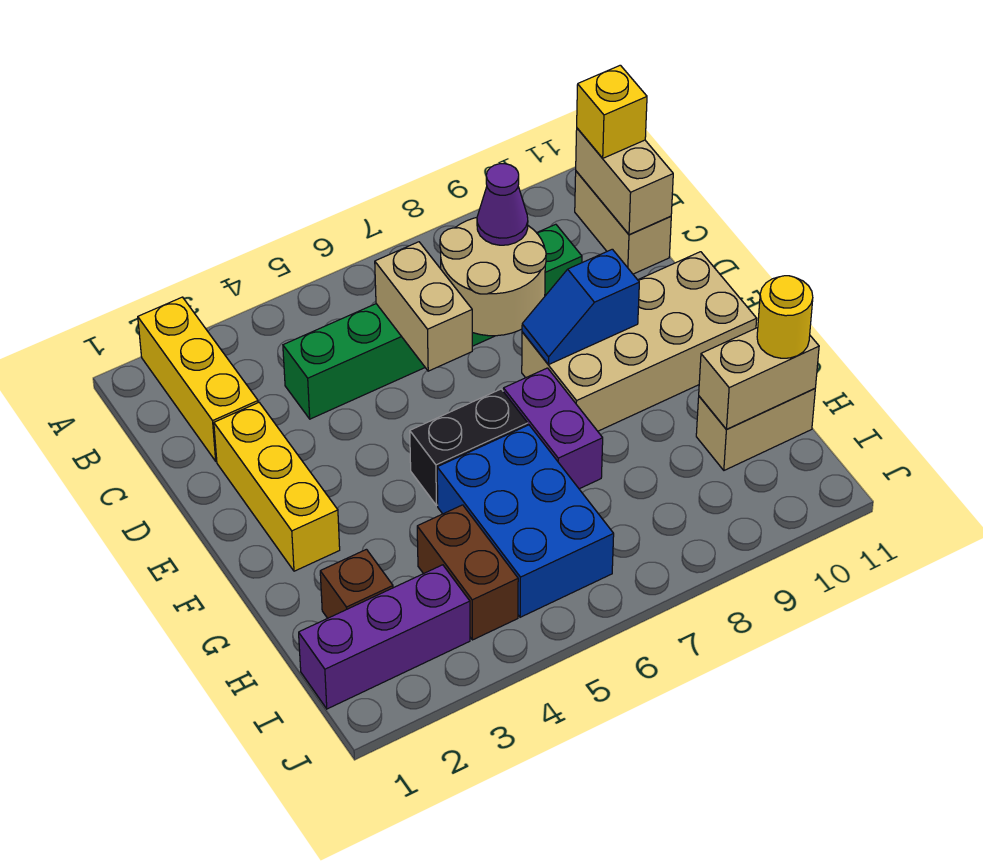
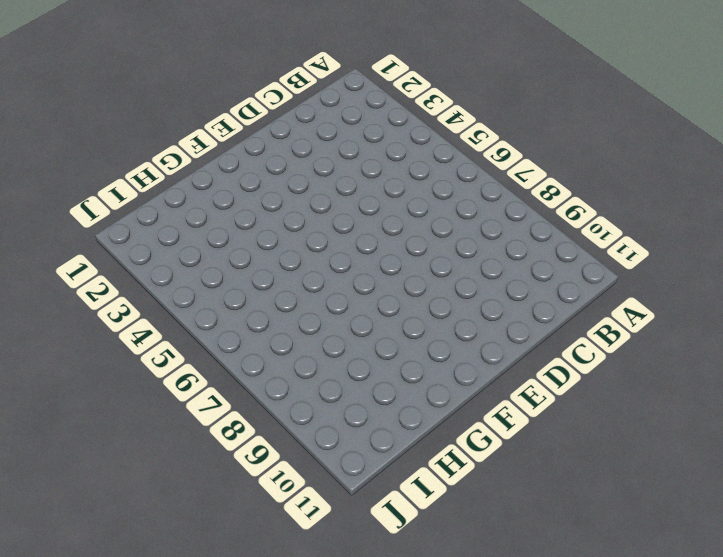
none -> yellow brick A2:C2 level 1
none -> tan brick B11:C11 level 1
none -> green brick C4:C9 level 1

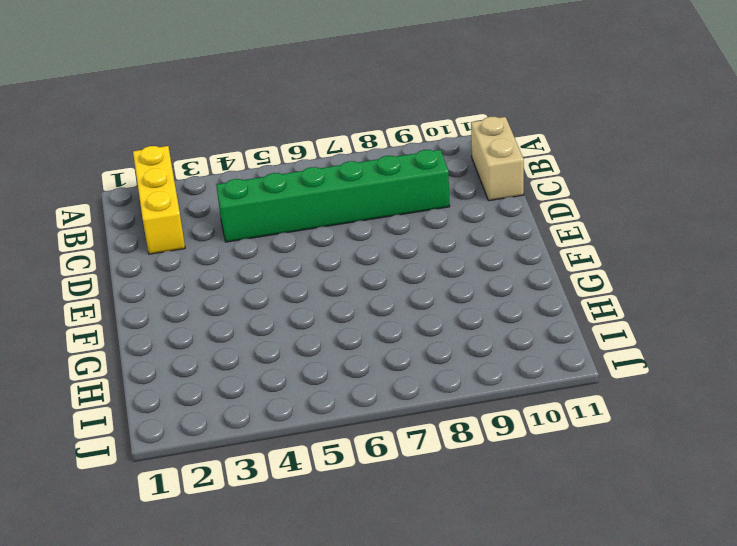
none -> yellow brick D2:F2 level 1
none -> tan brick E8:F11 level 1
none -> black brick F5:F6 level 1

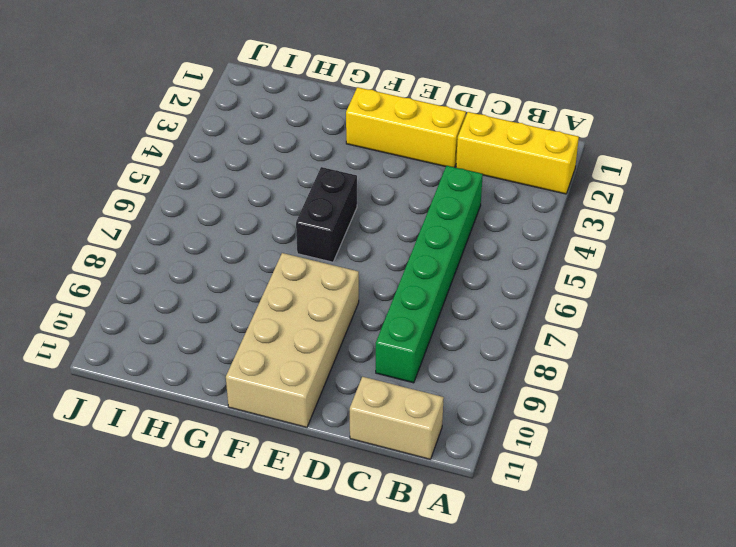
none -> purple brick F7:G7 level 1
none -> blue brick G5:I6 level 1
none -> brown brick H2 level 1

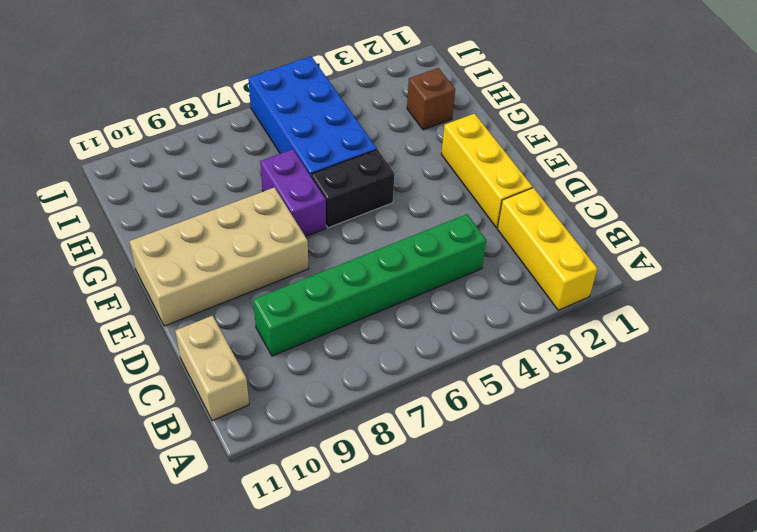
blue brick G5:J6 level 1 -> blue brick G5:I6 level 1
none -> brown brick H4:I4 level 1
none -> tan brick H10:H11 level 1
none -> purple brick I1:I3 level 1

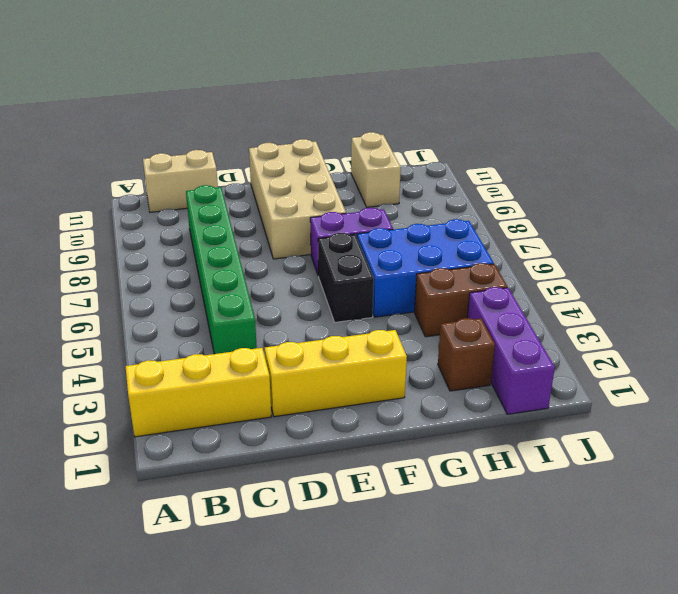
none -> tan brick B11:C11 level 2
none -> tan brick C6:D6 level 2
none -> tan round brick C7:D8 level 2

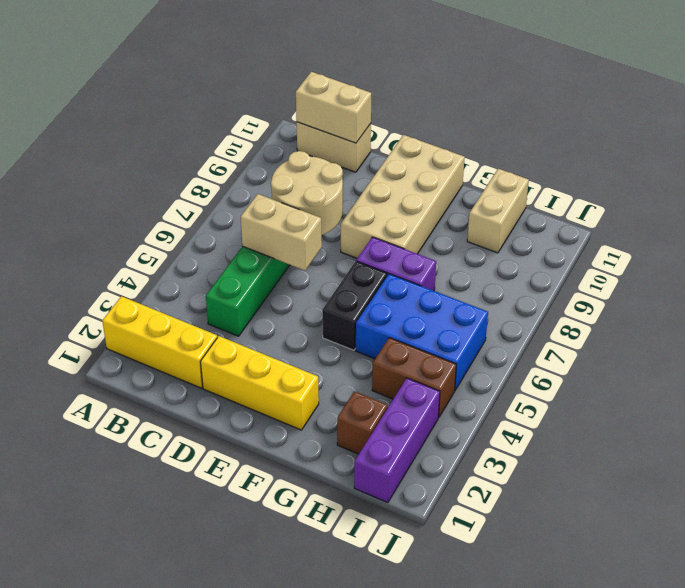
none -> blue slope E8:E9 level 2 top 9
none -> tan brick H10:H11 level 2
none -> yellow brick B11 level 3

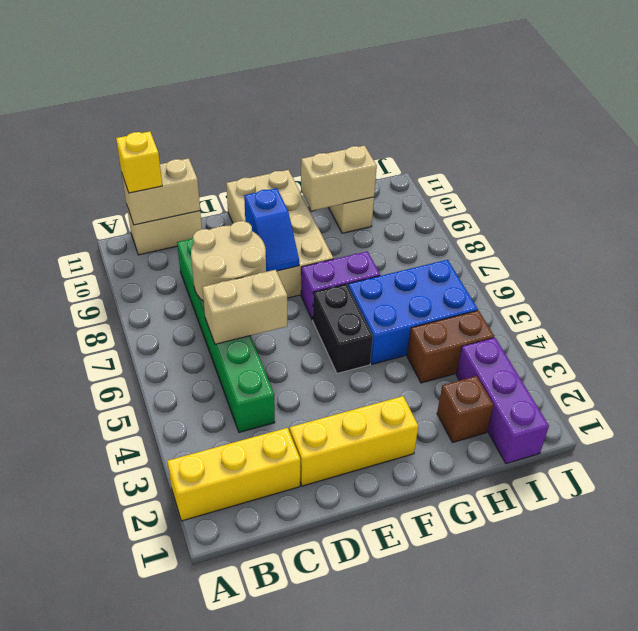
tan brick G10:H10 level 2 -> tan brick H10:H11 level 2
none -> purple cone C8 level 3
none -> yellow round brick H11 level 3

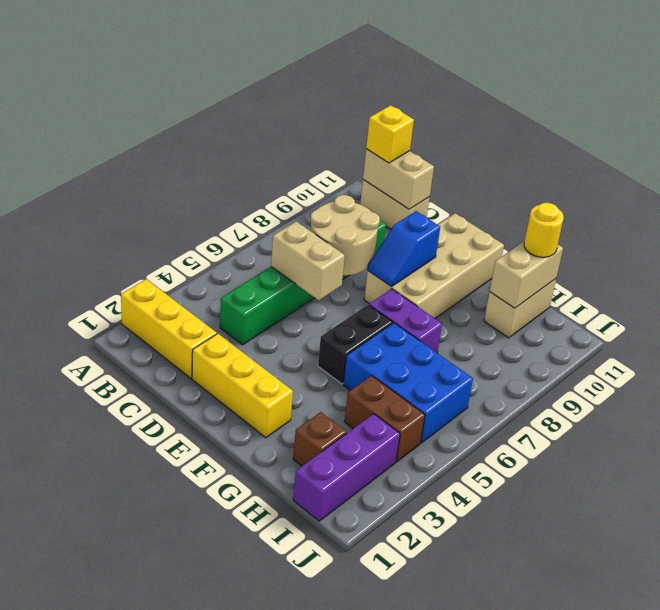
none -> purple cone C8 level 3

